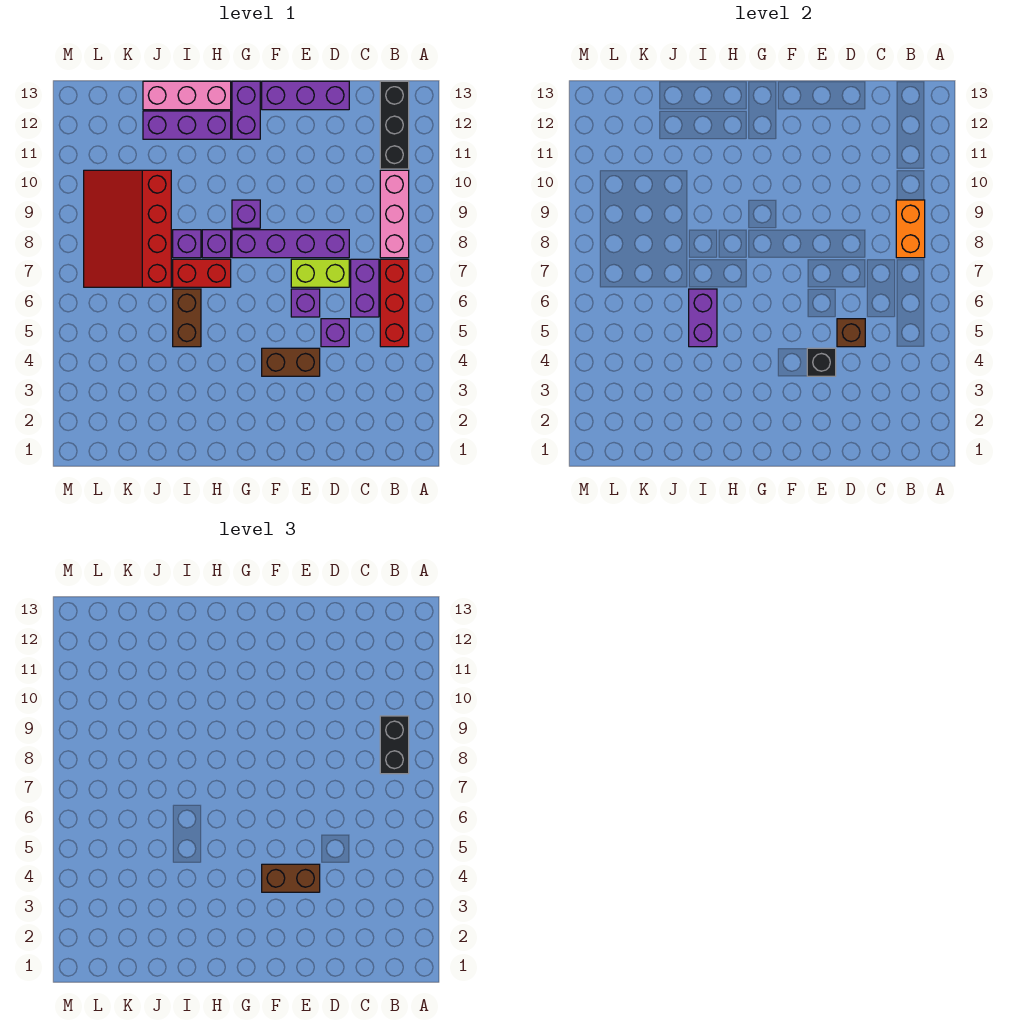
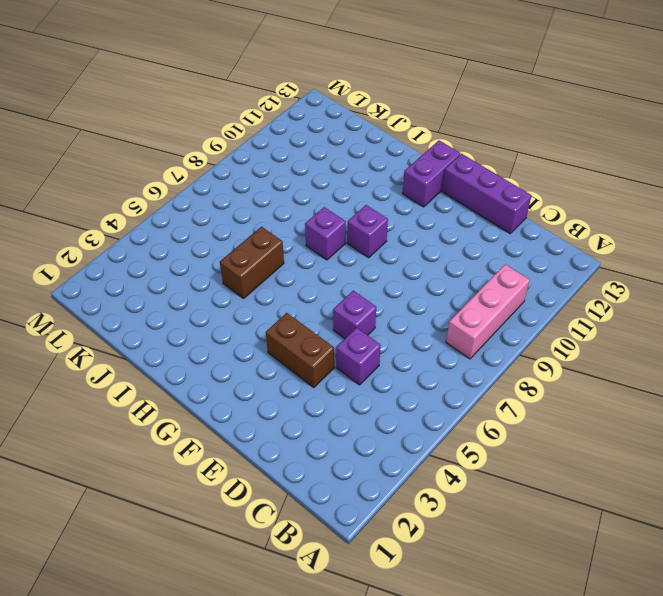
none -> red brick B5:B7 level 1
none -> black brick B11:B13 level 1
none -> purple brick C6:C7 level 1

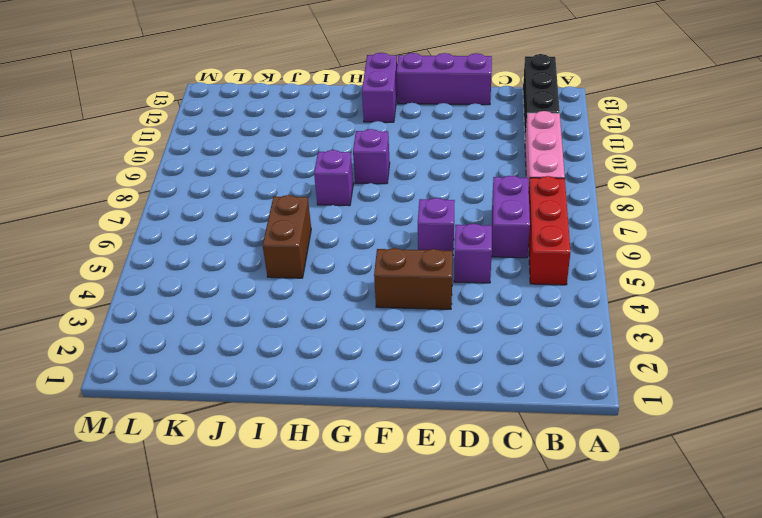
none -> lime brick D7:E7 level 1
none -> purple brick D8:G8 level 1
none -> red brick H7:I7 level 1

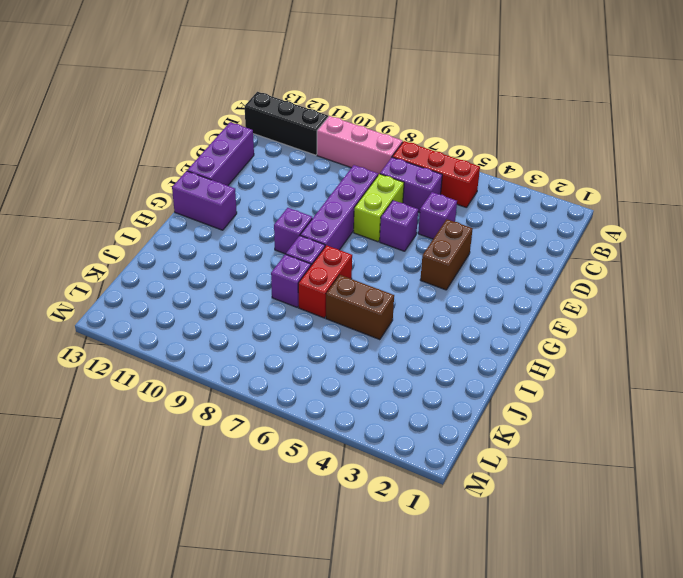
none -> purple brick H12:J12 level 1
none -> pink brick H13:J13 level 1
none -> red slope J7:L10 level 1 top J

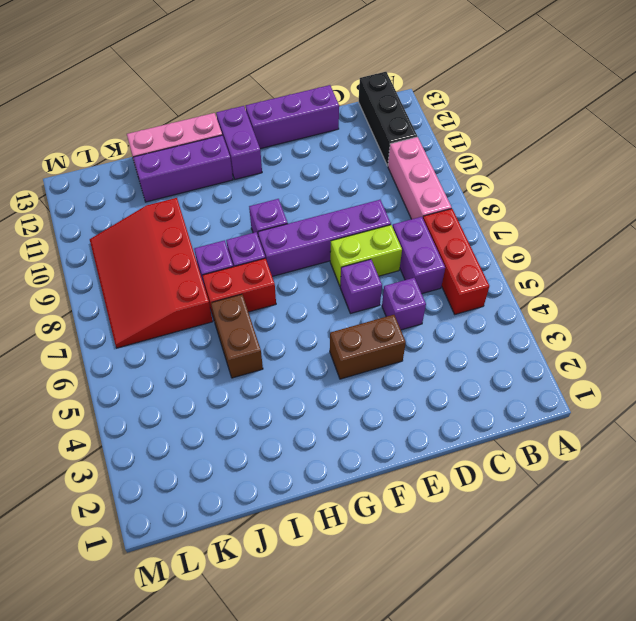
none -> orange brick B8:B9 level 2
none -> brown brick D5 level 2
none -> black brick E4 level 2

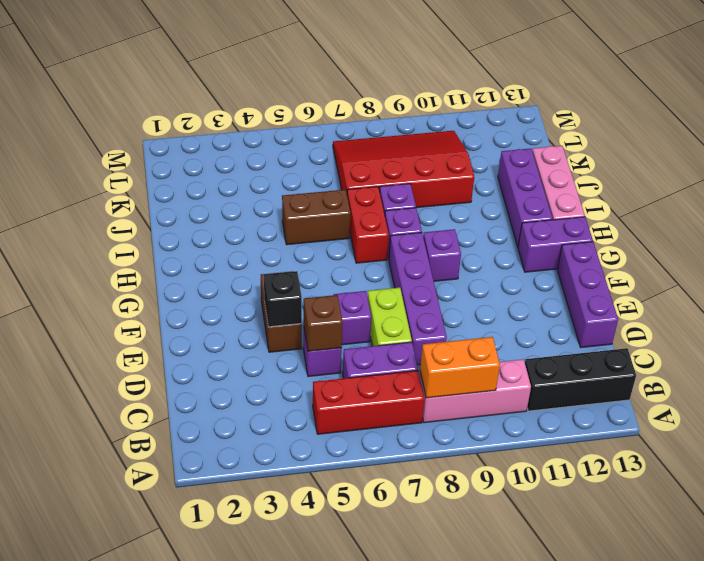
none -> purple brick I5:I6 level 2
none -> black brick B8:B9 level 3
none -> brown brick E4:F4 level 3

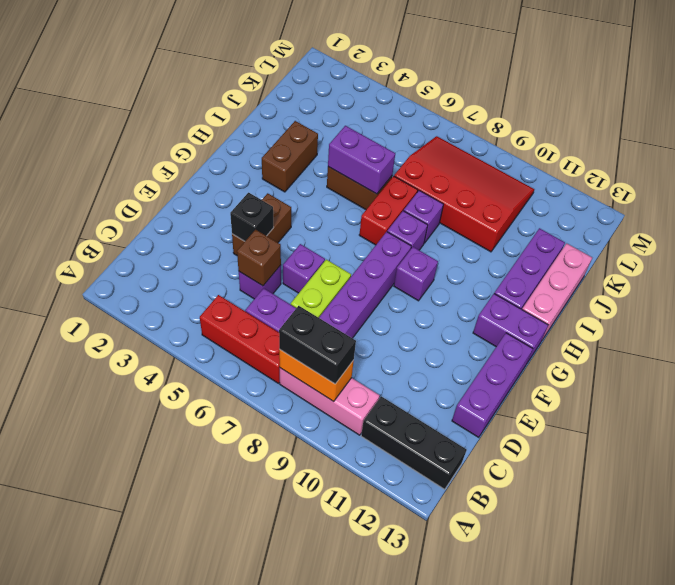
brown brick H3:I3 level 1 -> brown brick E4:F4 level 3

